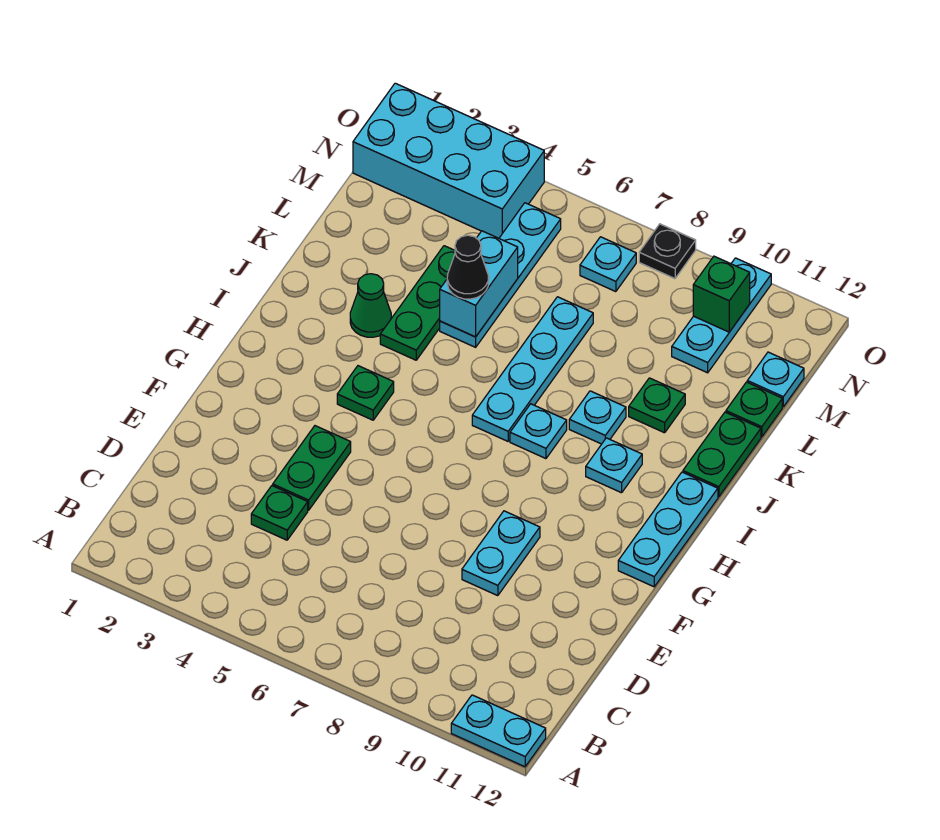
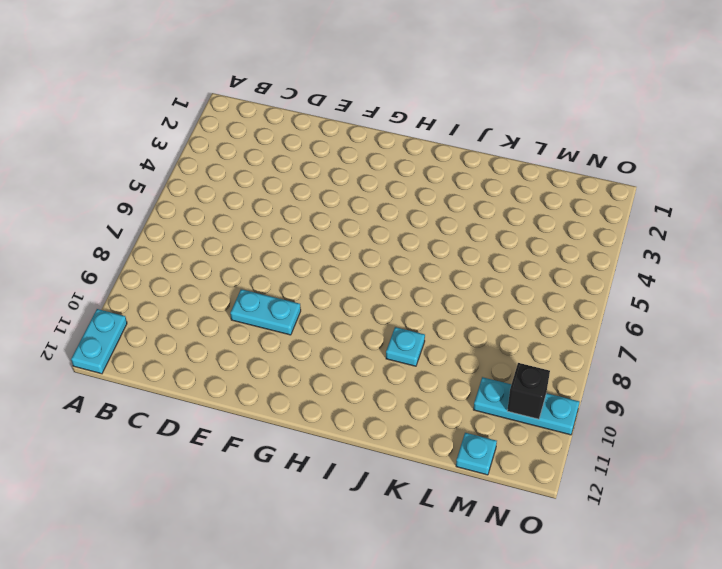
black brick N10 level 2 -> green brick N10 level 2
none -> green plate D4 level 1
none -> green plate E4:F4 level 1
none -> cyan plate G12:I12 level 1

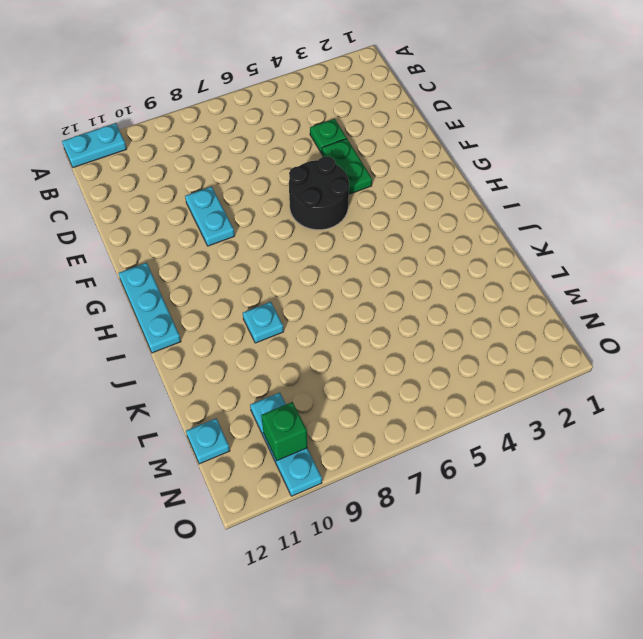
black round brick F5:G6 level 1 -> none
none -> green plate H4 level 1
none -> cyan plate I7:L7 level 1
none -> cyan plate I8 level 1

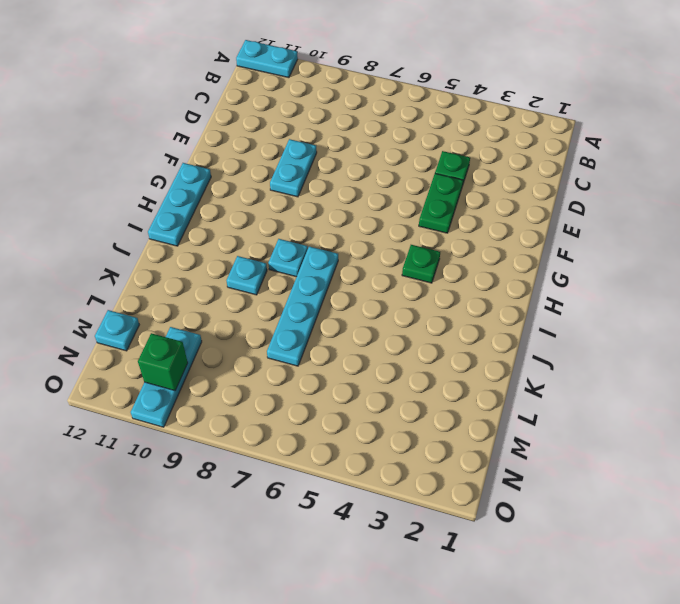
none -> cyan plate I10 level 1
none -> green cone J3 level 1
none -> green plate J4:L4 level 1

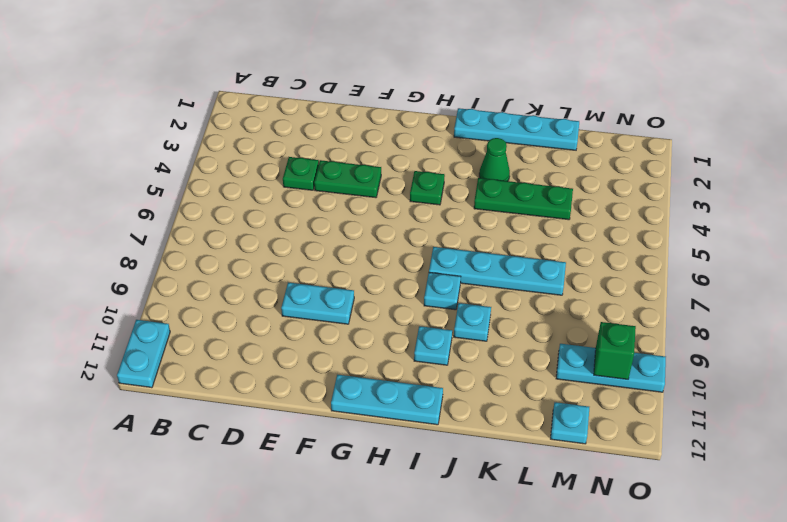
cyan plate I1:L1 level 1 -> cyan plate K5:N5 level 1
none -> green plate J12:K12 level 1
none -> green plate K10 level 1
none -> green plate L12 level 1

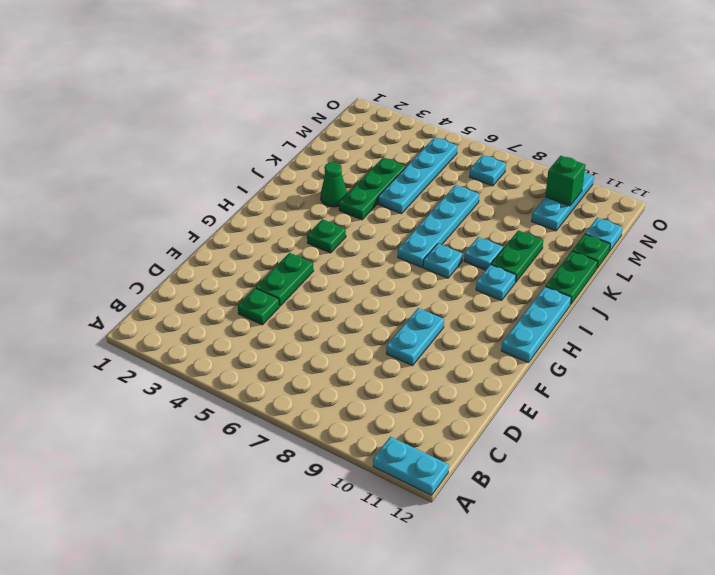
green plate J10:K10 level 1 -> green plate K10 level 1
none -> cyan brick N1:O4 level 1
none -> black plate O8 level 1
none -> cyan brick K5:L5 level 2

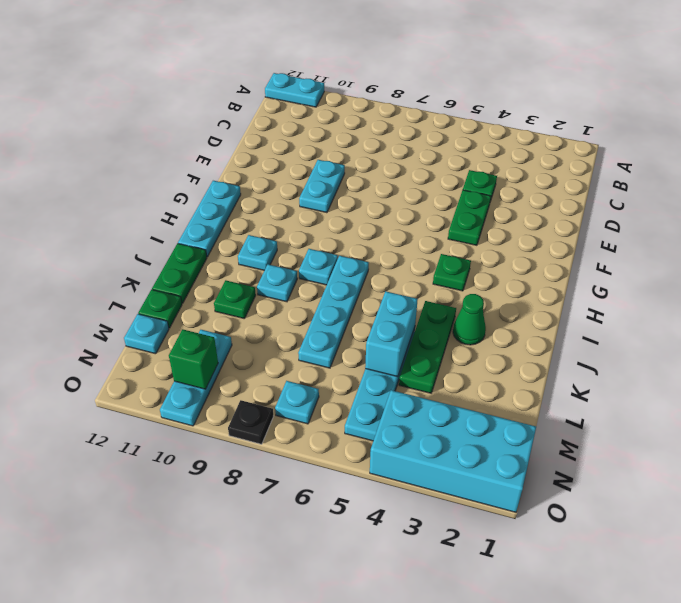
none -> black cone K5 level 3

